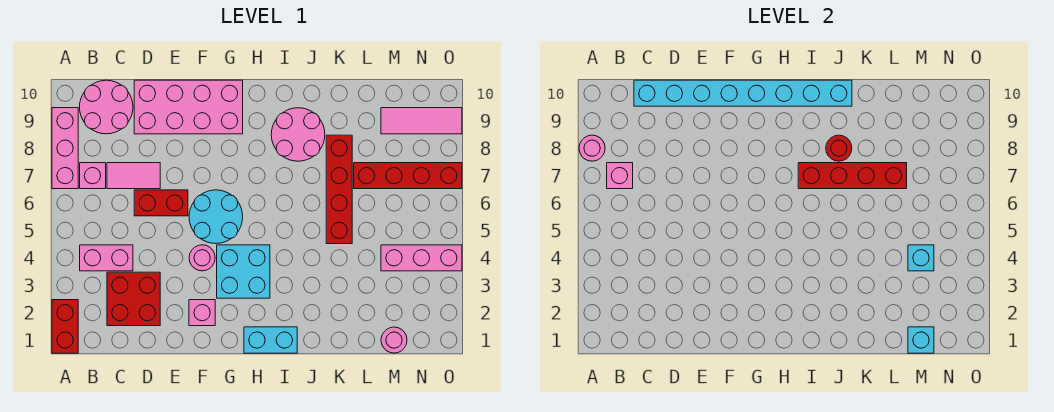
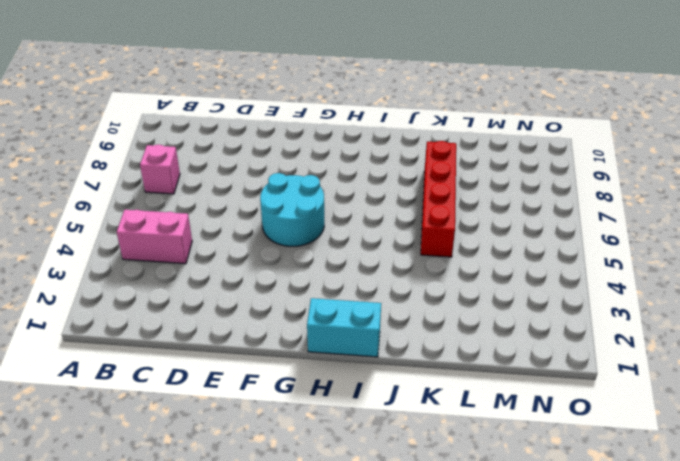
none -> red brick A1:A2 level 1
none -> pink brick A7:A9 level 1
none -> pink round brick B9:C10 level 1

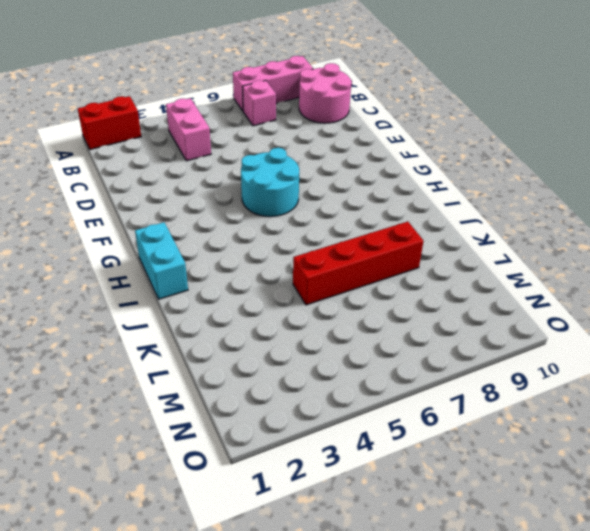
none -> red brick C2:D3 level 1
none -> pink tile C7:D7 level 1
none -> red brick D6:E6 level 1

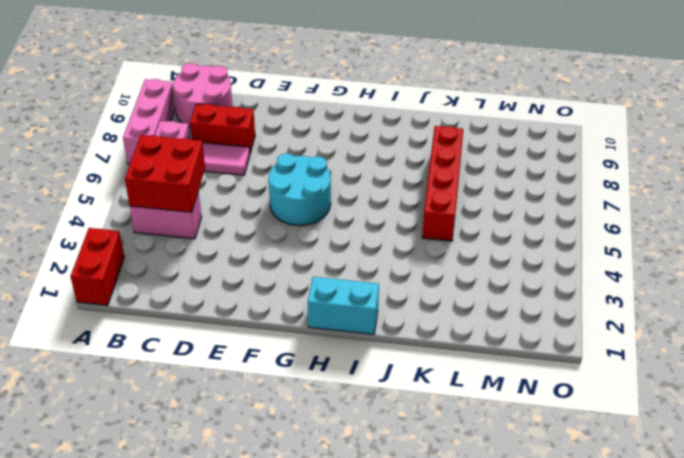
red brick B4:C5 level 2 -> red brick C2:D3 level 1
red brick C8:D8 level 1 -> red brick D6:E6 level 1
none -> pink brick D9:G10 level 1
none -> pink brick F2 level 1
none -> pink round brick F4 level 1

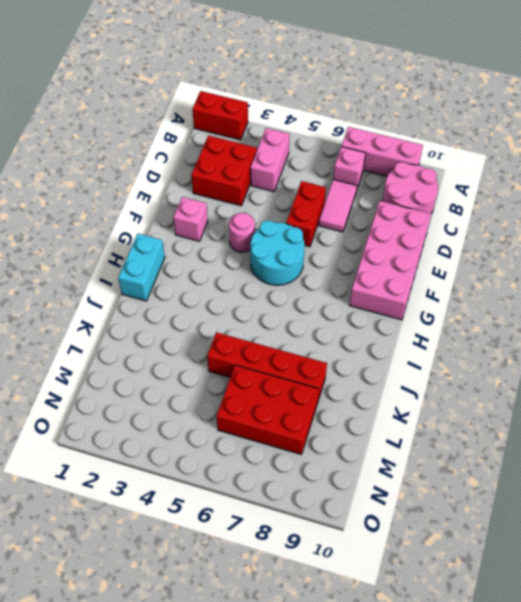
red brick L6:M8 level 1 -> red brick L7:O7 level 1
none -> cyan brick G3:H4 level 1
none -> pink round brick I8:J9 level 1
none -> pink round brick M1 level 1

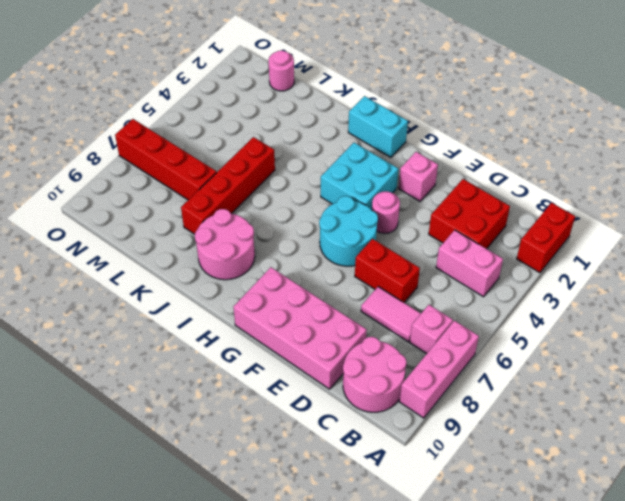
none -> pink brick M4:O4 level 1
none -> pink tile M9:O9 level 1
none -> pink round brick A8 level 2

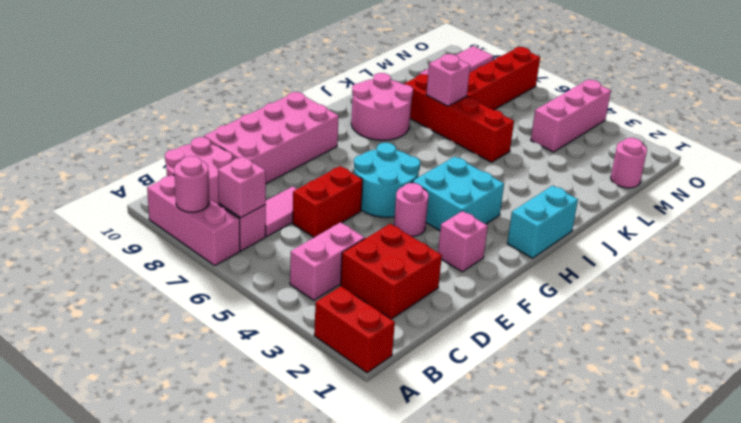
pink brick K7 level 2 -> red brick I7:L7 level 2
none -> cyan brick C10:J10 level 2
none -> red round brick J8 level 2
none -> cyan brick M1 level 2

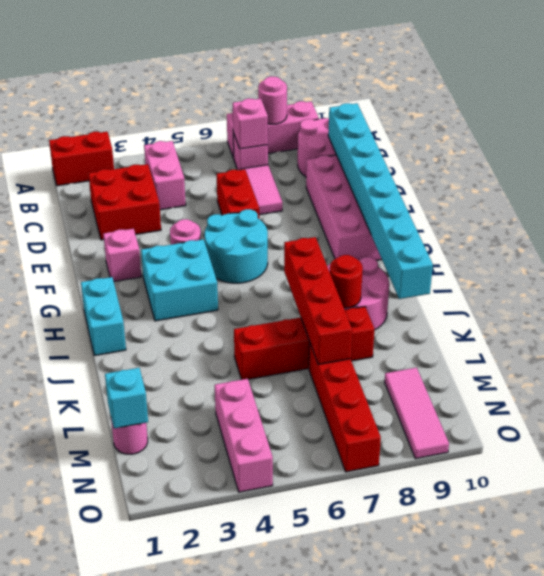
none -> cyan brick M4 level 2

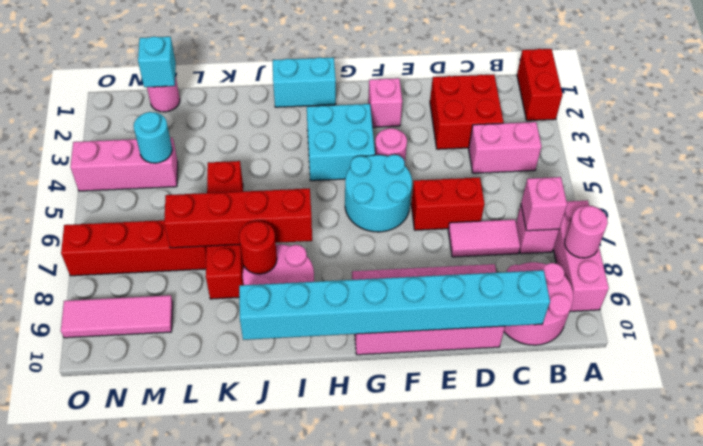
cyan round brick M4 level 2 -> cyan brick M4 level 2

